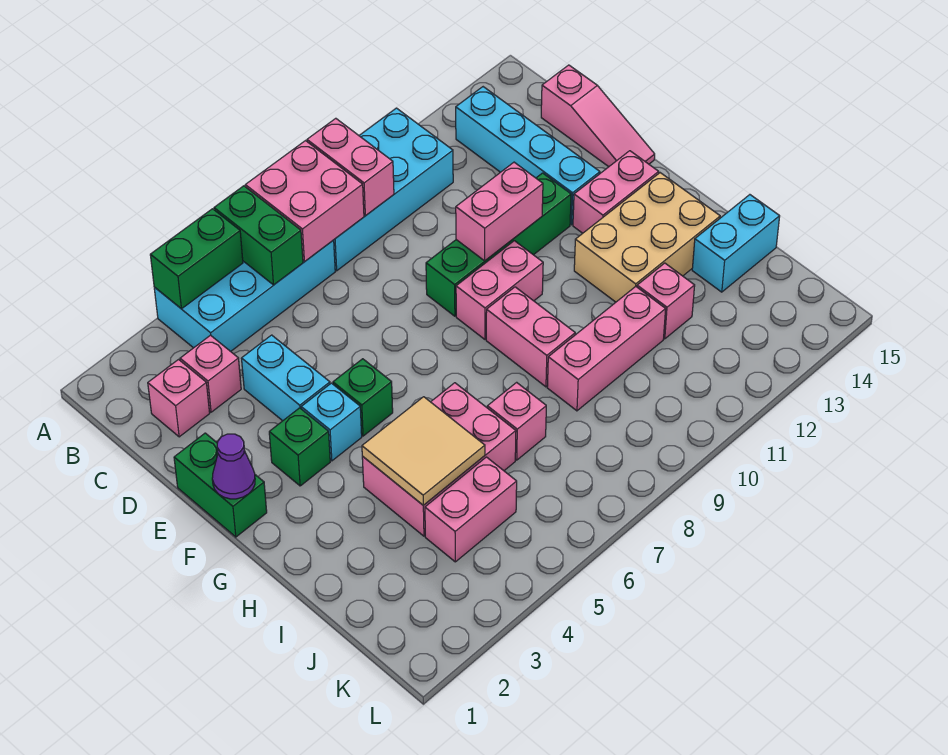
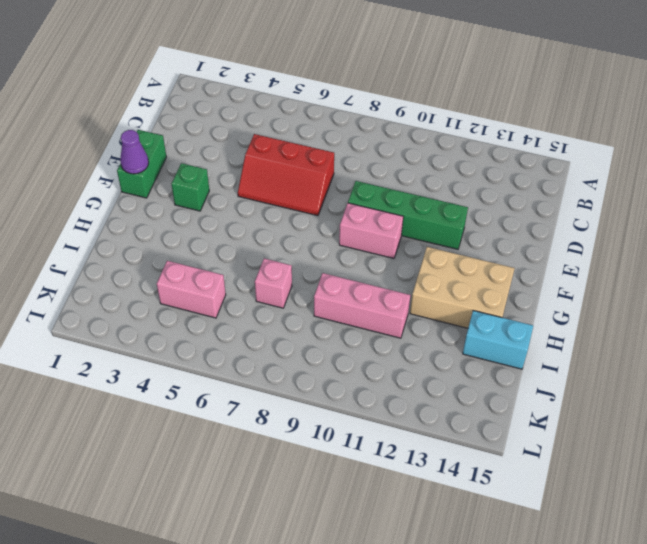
red slope D5:E7 level 1 top D -> none
none -> cyan brick A4:B7 level 1
none -> cyan brick A8:B11 level 1
none -> cyan brick B13:E13 level 1

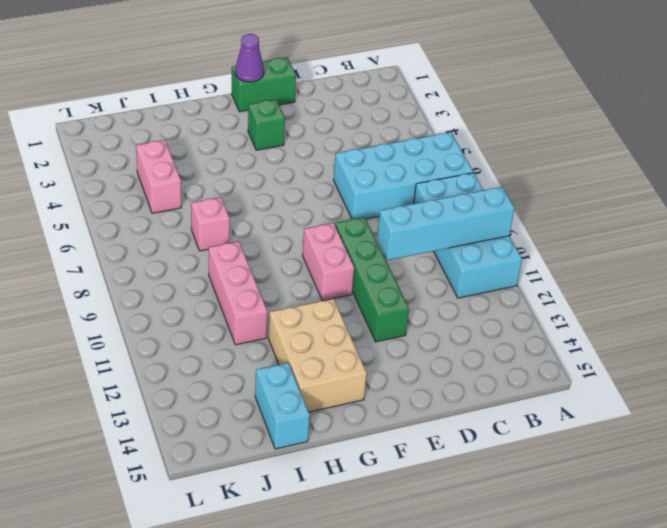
cyan brick A6:D7 level 1 -> cyan brick A4:B7 level 1
cyan brick A10:D10 level 2 -> cyan brick B13:E13 level 1
none -> pink brick C2 level 1
none -> pink brick C3 level 1
none -> pink slope C15:E15 level 1 top C

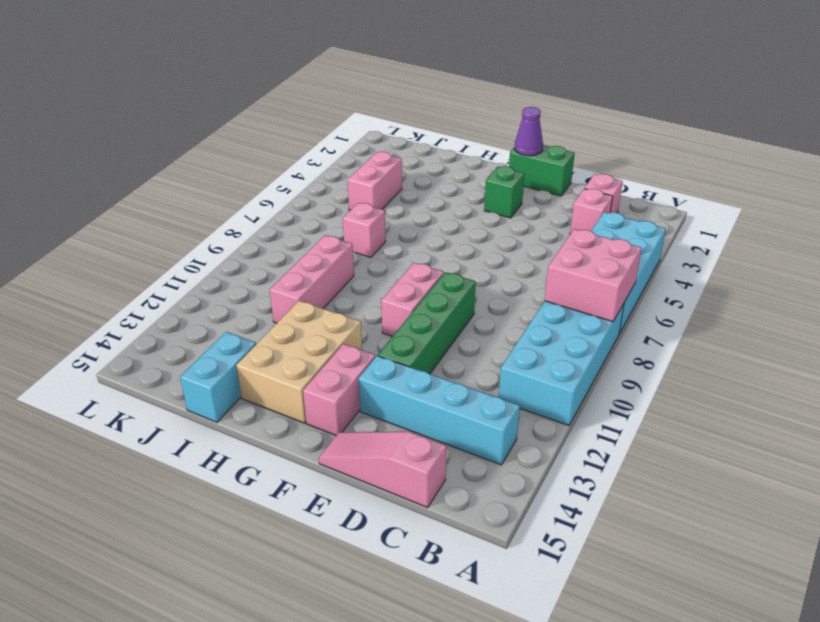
none -> cyan brick D4:E4 level 1
none -> cyan brick F4 level 1
none -> green brick F5 level 1

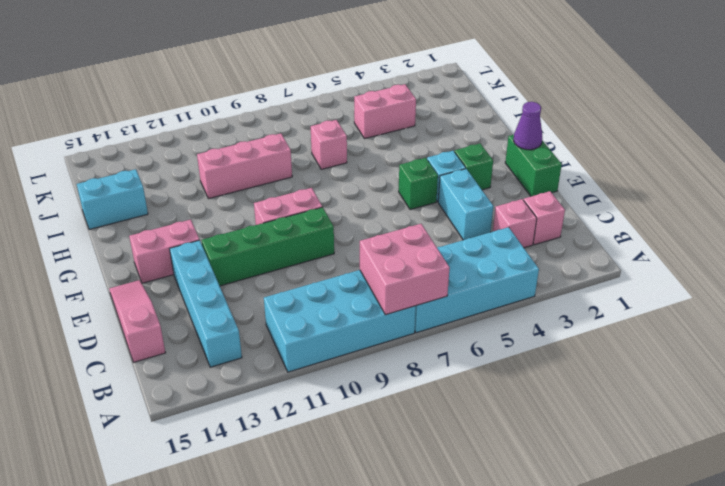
none -> pink brick G9:H9 level 1
none -> tan brick G12:H14 level 1
none -> pink brick H4:I6 level 1

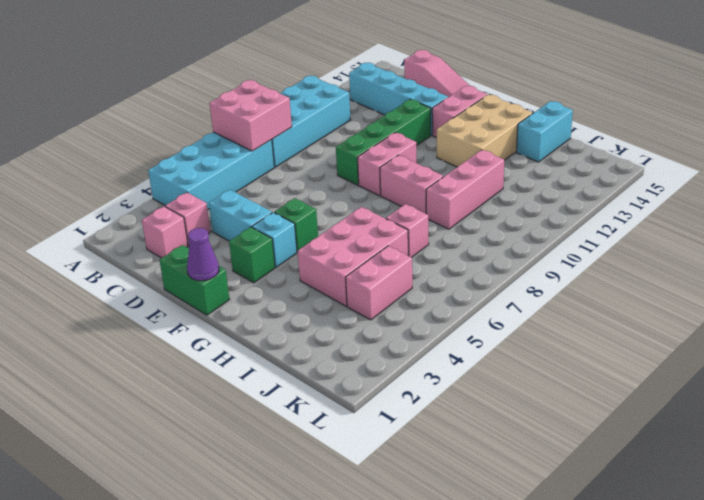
none -> pink brick I12 level 1
none -> green brick A4:A5 level 2
none -> green brick A6:B6 level 2

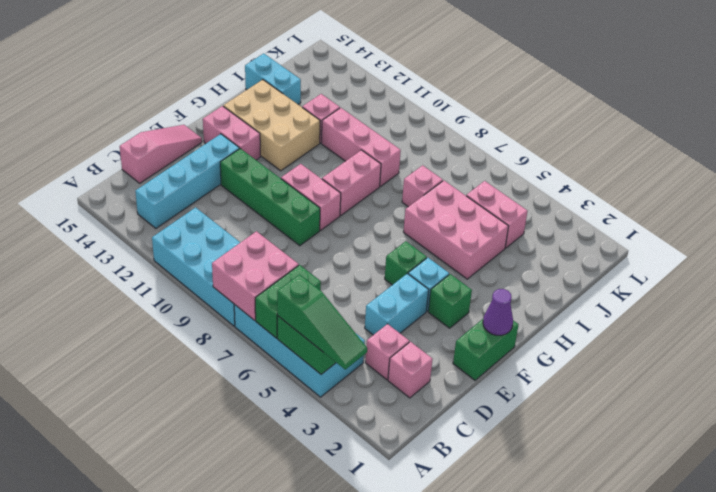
green slope A3:A5 level 3 top 5 -> none
none -> pink brick A9:B9 level 2
none -> pink brick E10:E11 level 2
none -> tan tile H4:I5 level 2

